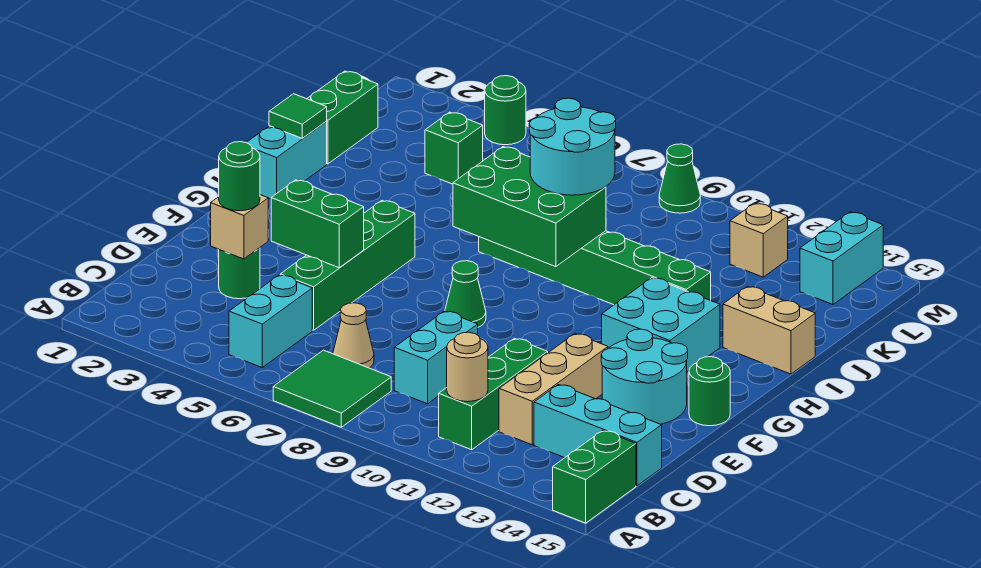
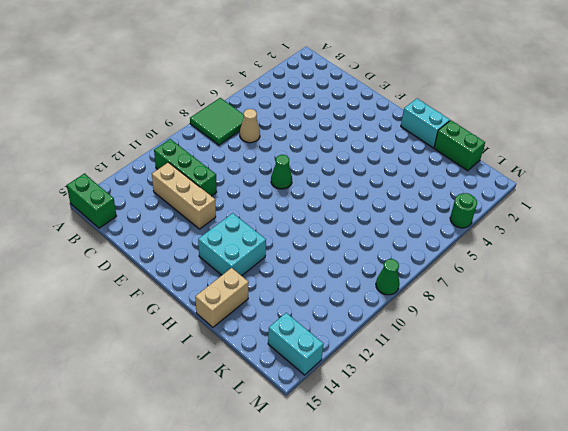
none -> cyan brick B5:C5 level 1
none -> cyan brick C9:D9 level 1
none -> cyan brick C13:C15 level 1
none -> green round brick D3 level 1

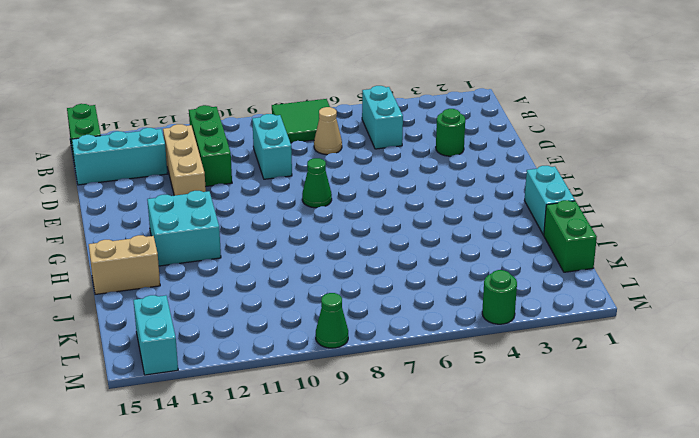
none -> green brick D5:G5 level 1
none -> cyan round brick E13:F14 level 1
none -> green round brick F15 level 1
none -> green brick I7:I12 level 1

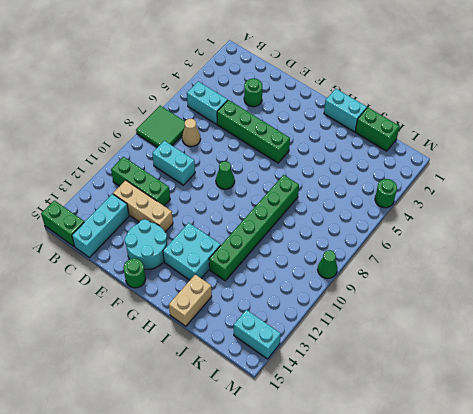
none -> green brick K4 level 1
none -> tan brick L12 level 1
none -> tan round brick B11 level 2
none -> tan brick D3 level 2

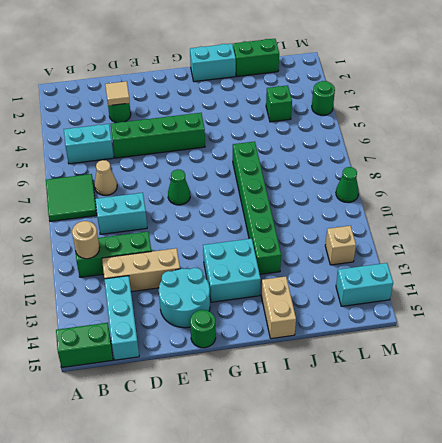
tan tile D3 level 2 -> tan brick D3 level 2
none -> green brick E4:E5 level 2
none -> green brick H7:I9 level 2
none -> green tile I1 level 2
none -> green round brick D3 level 3

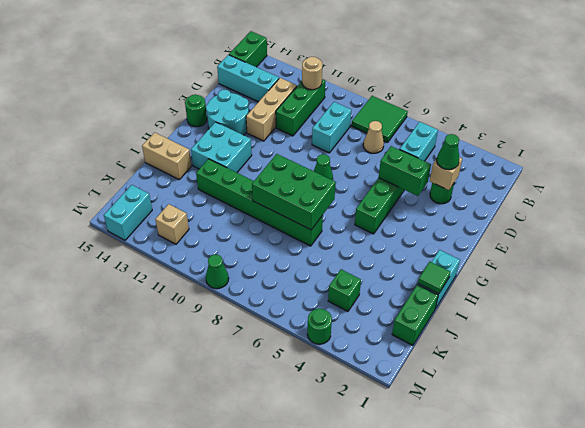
green cone D3 level 3 -> green round brick D3 level 3
none -> cyan round brick I8:J9 level 3

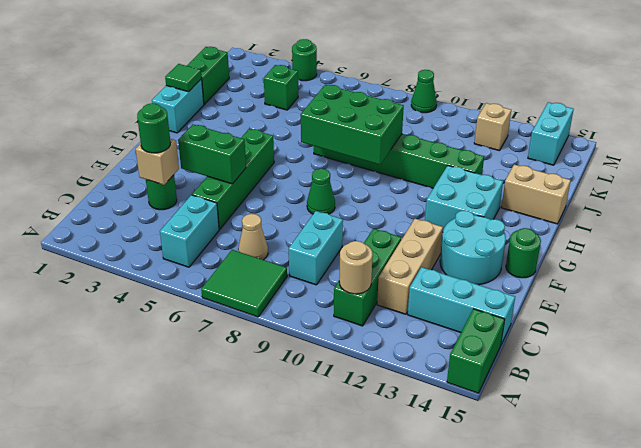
none -> cyan round brick I8:J9 level 3

